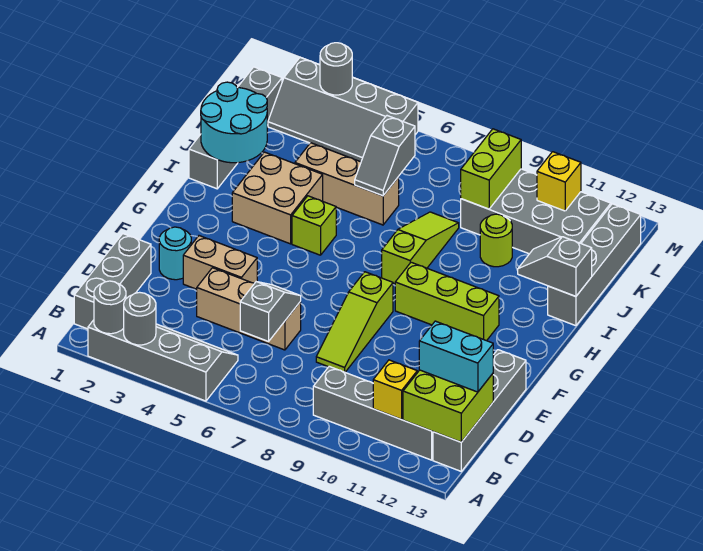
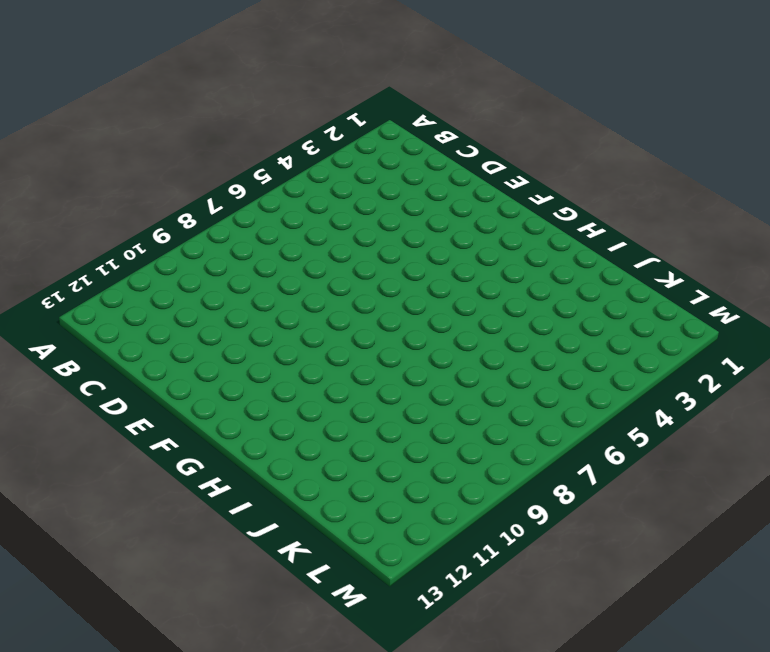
none -> grey slope A2:B5 level 1 top A
none -> grey brick B1:D1 level 1
none -> grey brick B9:B12 level 1
none -> grey brick B13:E13 level 1

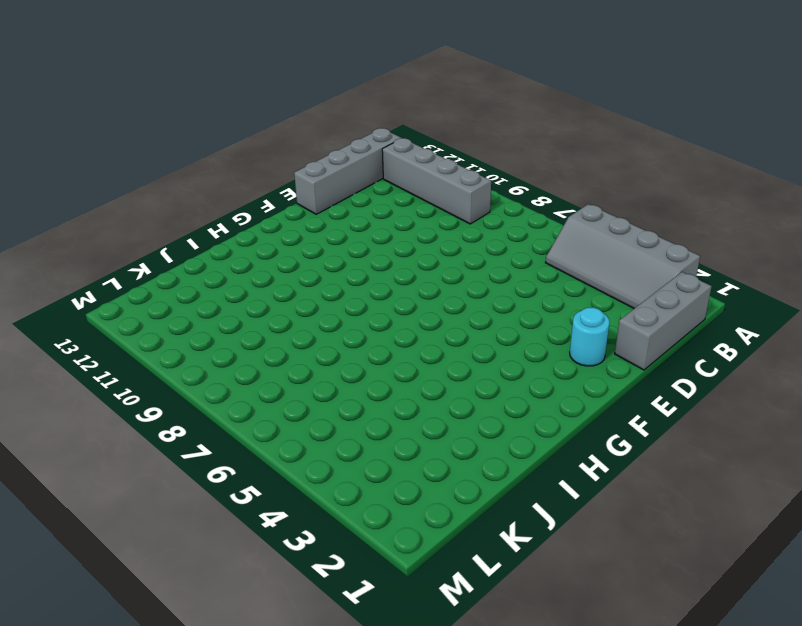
none -> tan brick D4:D6 level 1
none -> lime slope D8:F8 level 1 top F
none -> tan brick E3:E4 level 1
none -> lime brick G9:G11 level 1

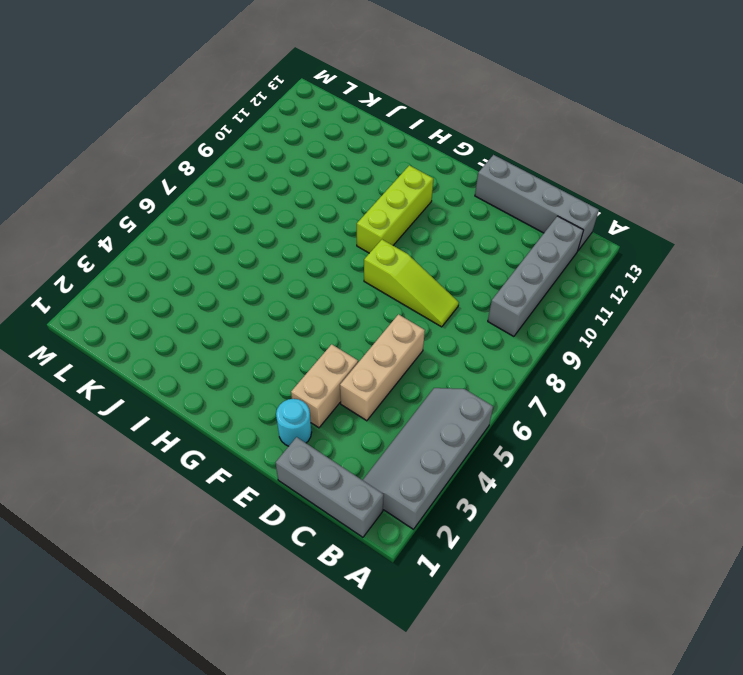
none -> tan brick H3:I4 level 1
none -> lime brick H5 level 1
none -> lime slope H8:J8 level 1 top H
none -> grey brick I1:L1 level 1

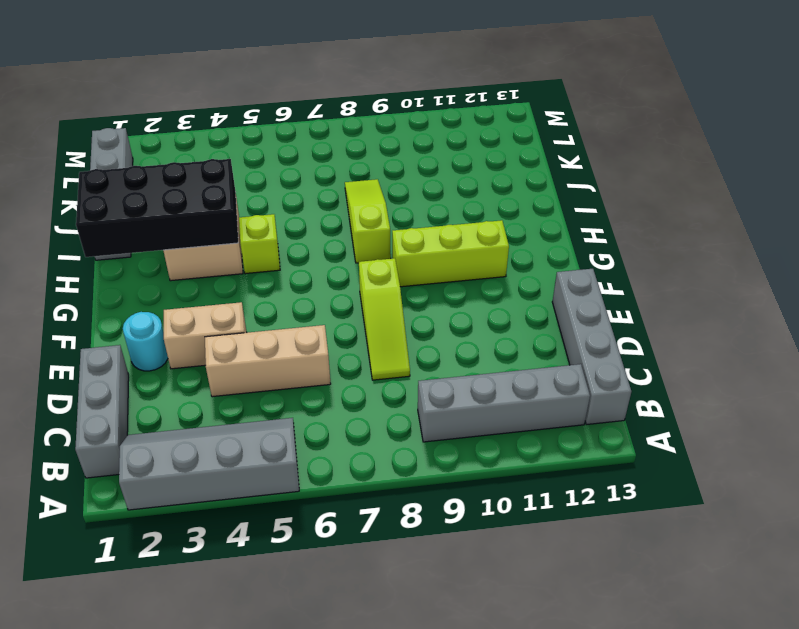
black brick H1:I4 level 2 -> cyan round brick I1:J2 level 2
none -> grey brick I13:L13 level 1
none -> tan brick J4:J6 level 1
none -> lime round brick J10 level 1
none -> grey brick K9:L12 level 1

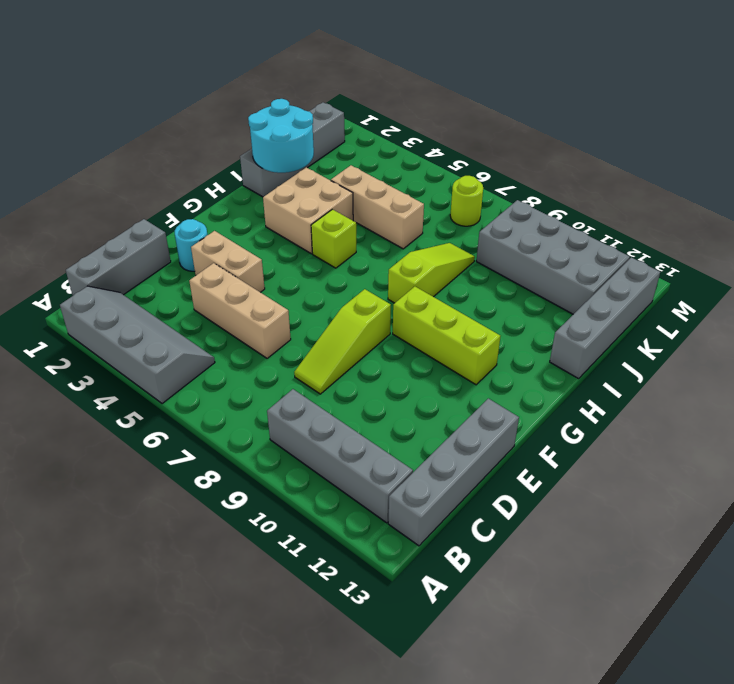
lime round brick L7 level 1 -> lime round brick J10 level 1
none -> grey slope L2:M5 level 1 top M
none -> grey round brick A2 level 2
none -> grey round brick A3 level 2
none -> yellow brick B11 level 2

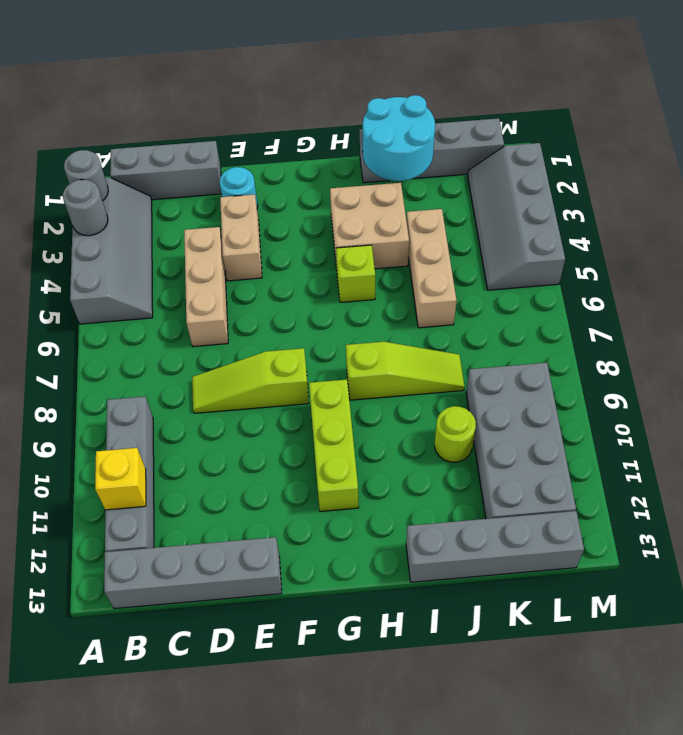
none -> lime brick B12:C13 level 2
none -> grey slope C6:D6 level 2 top C
none -> grey slope I12:I13 level 2 top 13
none -> grey slope J6:K6 level 2 top K

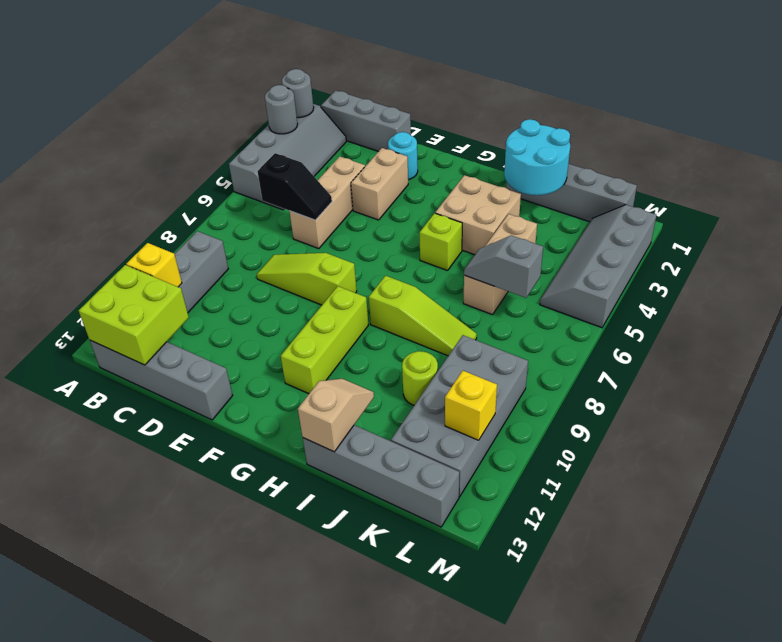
black slope C6:D6 level 2 top C -> grey slope C6:D6 level 2 top C
tan slope I12:I13 level 2 top 13 -> grey slope I12:I13 level 2 top 13
none -> lime brick K9:L9 level 2
none -> grey round brick M3 level 2
none -> cyan brick C12:C13 level 3

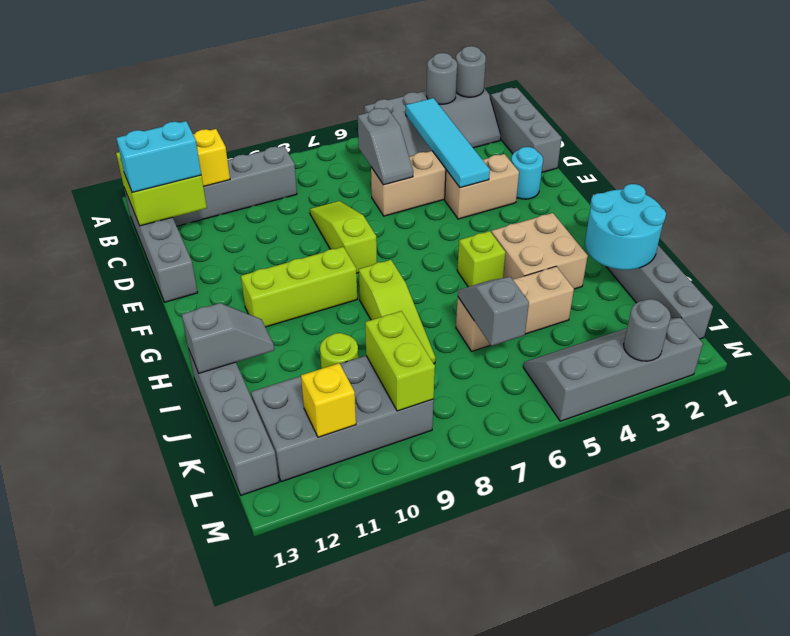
cyan tile B4:E4 level 2 -> none

